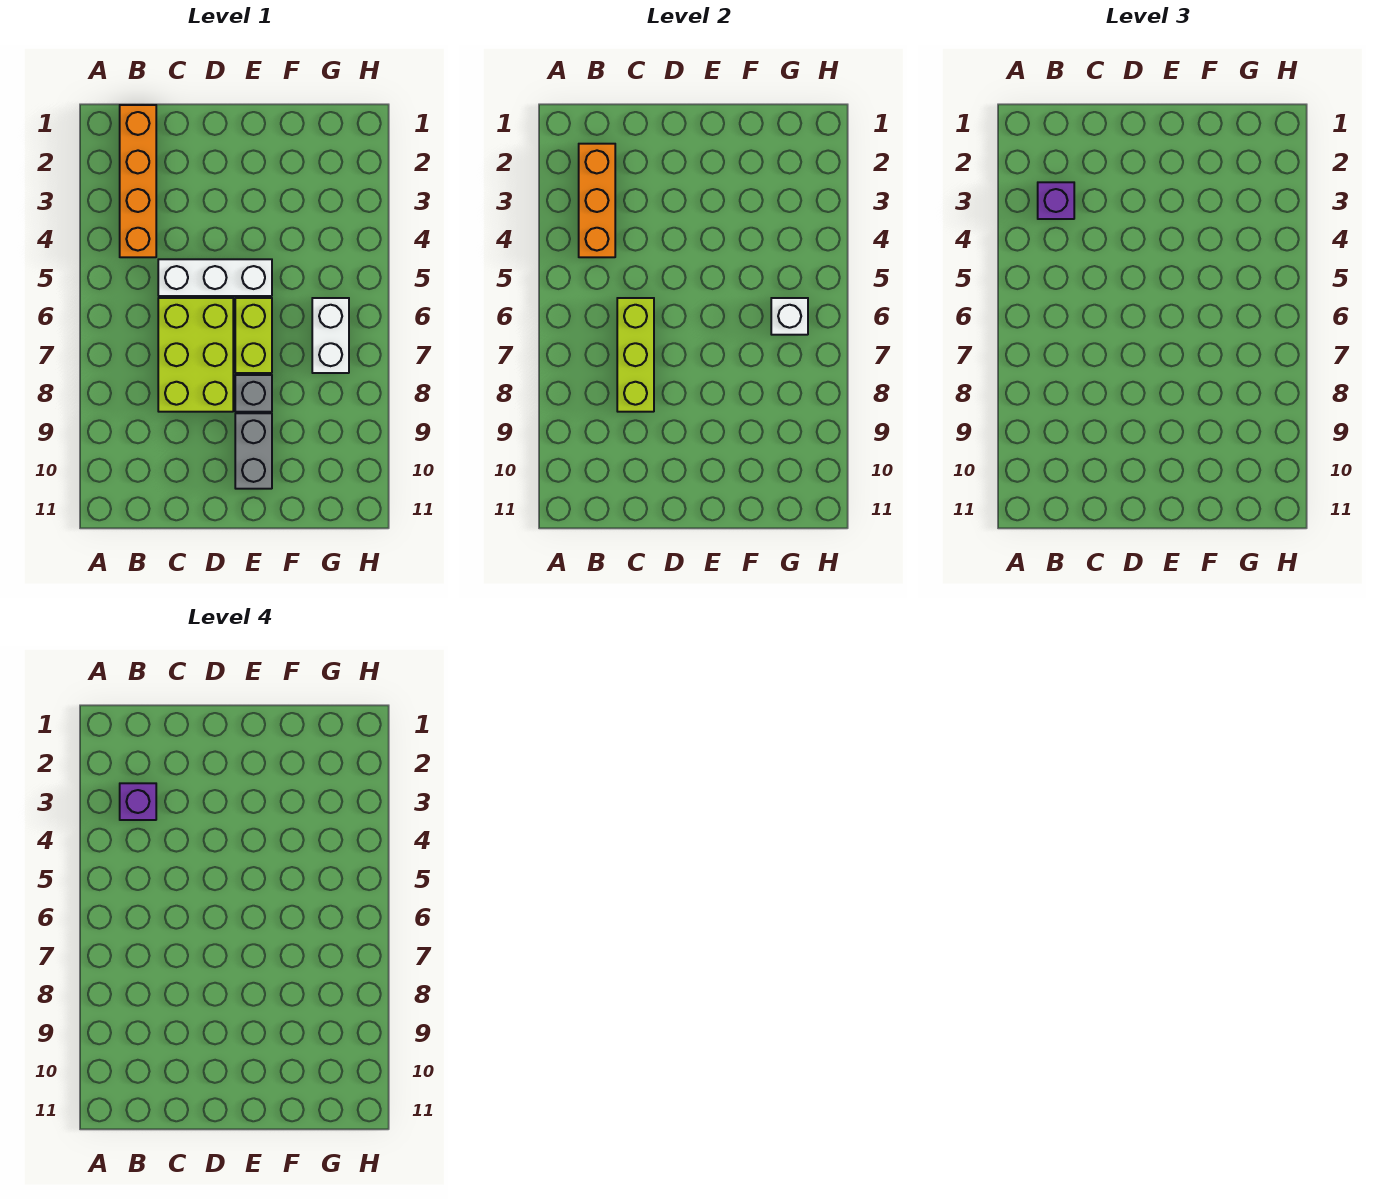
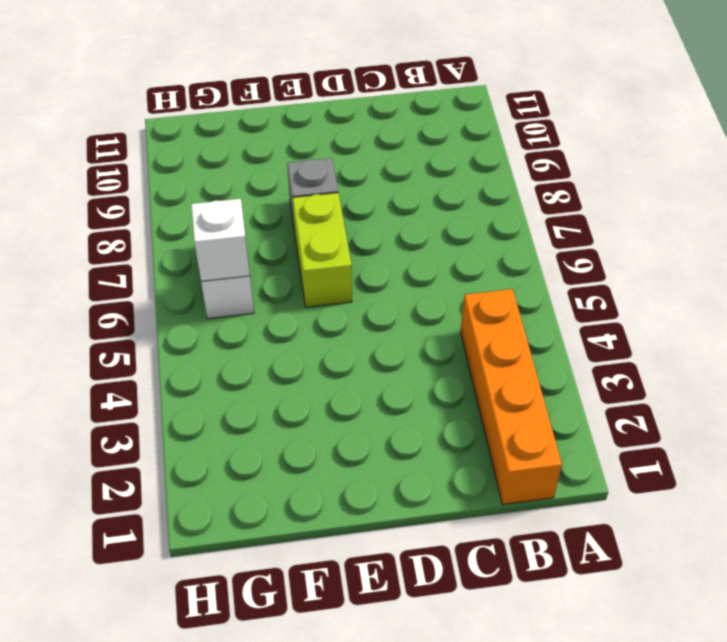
none -> white brick C5:E5 level 1
none -> lime brick C6:D8 level 1
none -> grey brick E9:E10 level 1

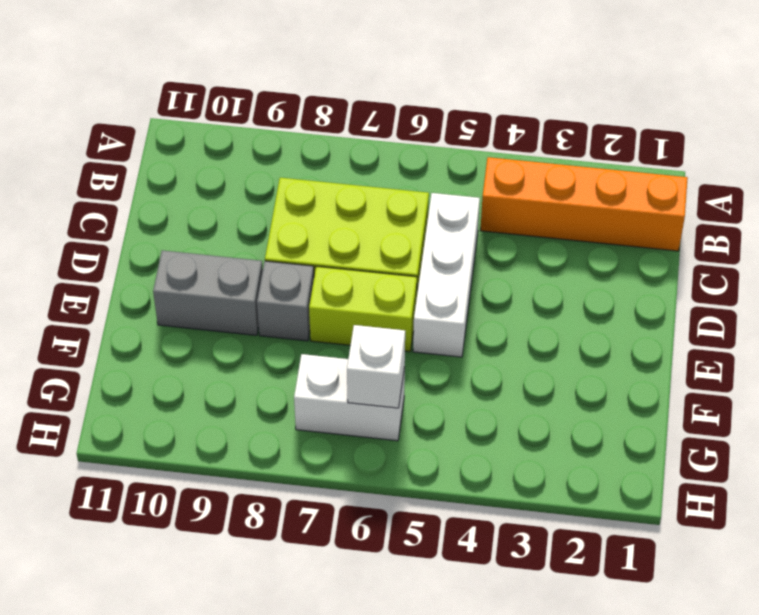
none -> orange brick B2:B4 level 2
none -> lime brick C6:C8 level 2
none -> purple brick B3 level 3

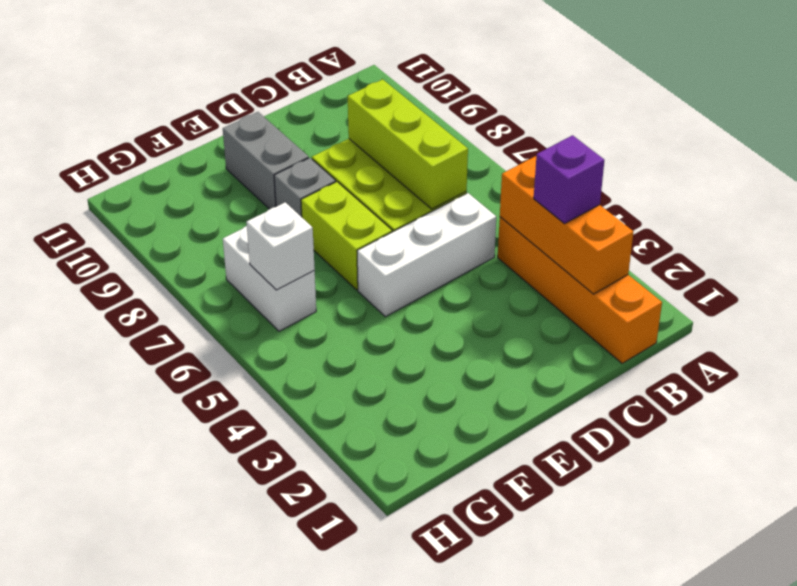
none -> purple brick B3 level 4

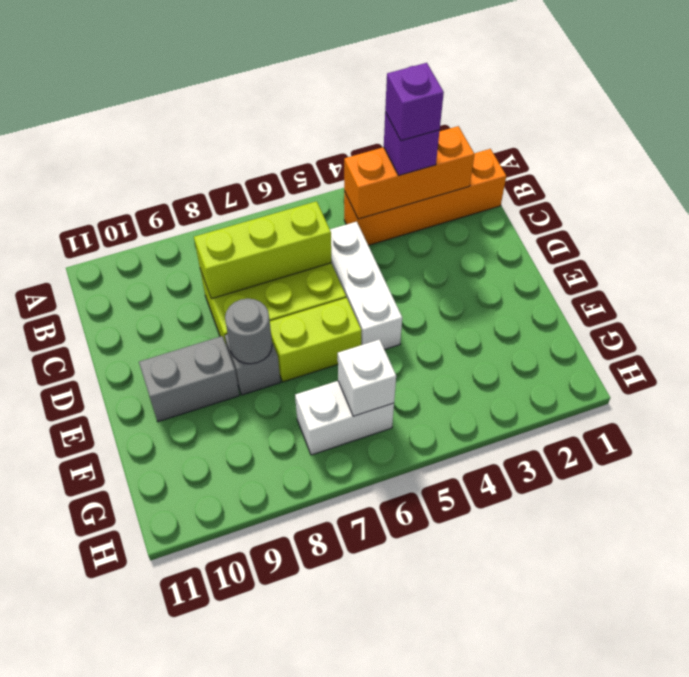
grey round brick E8 level 2 -> none

